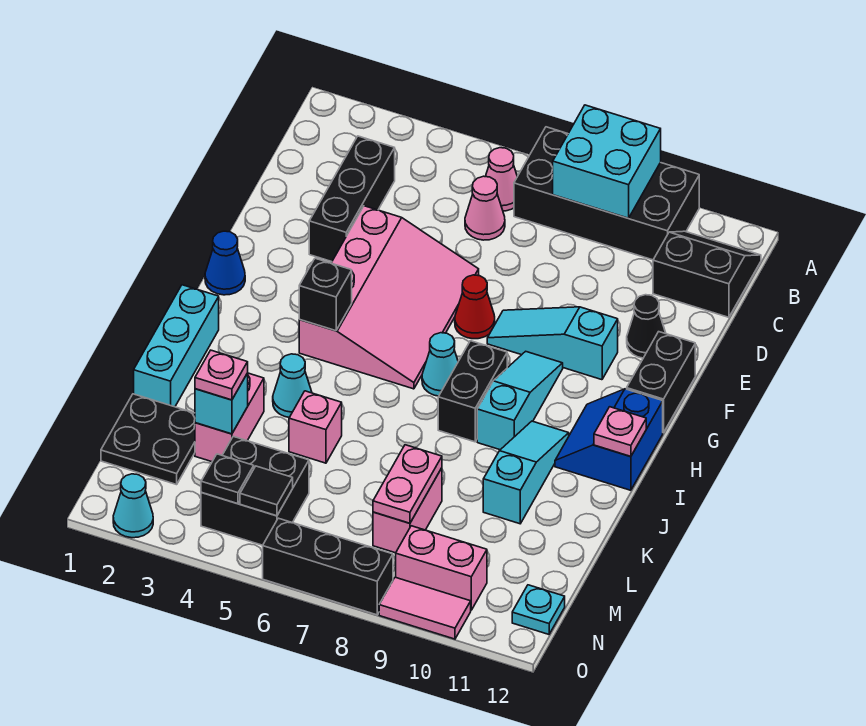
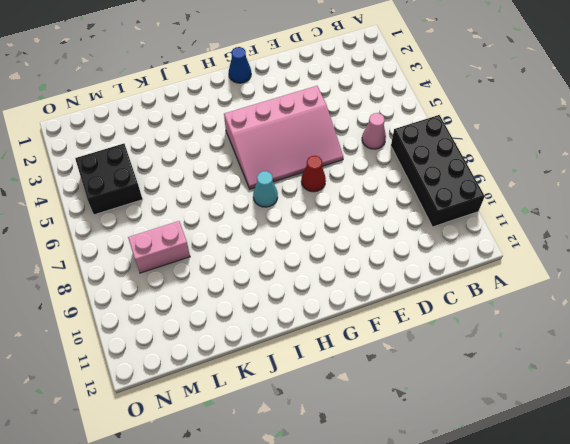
none -> pink cone B6 level 1
none -> black slope B11:C12 level 1 top C
none -> black brick C3:E3 level 1
none -> black cone E11 level 1

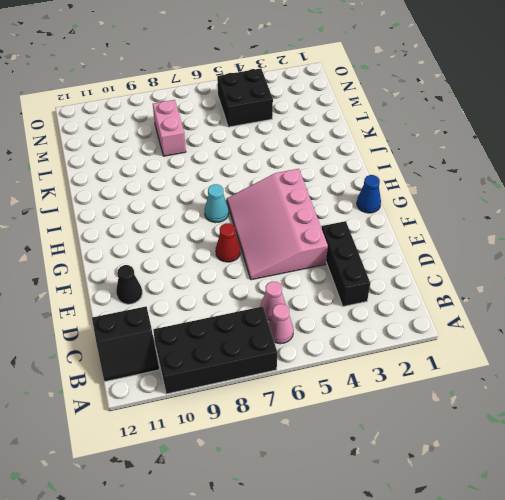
none -> cyan slope F8:F10 level 1 top 10
none -> black brick F12:G12 level 1
none -> cyan slope G9:I9 level 1 top I
none -> black brick H8:I8 level 1

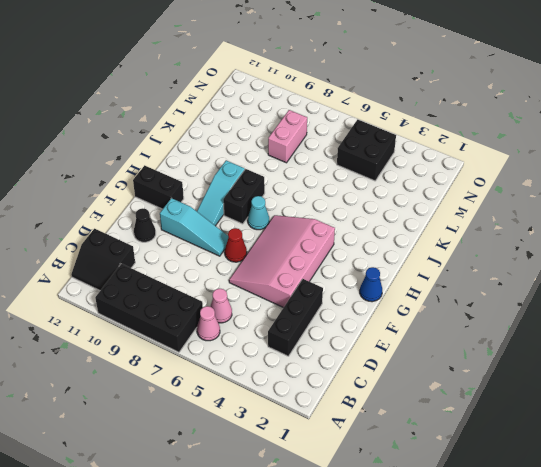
black brick G11:G12 level 1 -> black brick F12:G12 level 1
none -> blue slope H11:I12 level 1 top 12
none -> cyan brick I1:K1 level 1
none -> cyan slope I10:K10 level 1 top K
none -> cyan cone J4 level 1

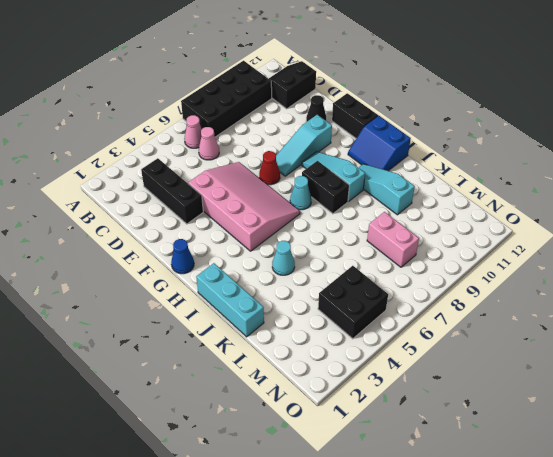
none -> pink brick K3:L3 level 1
none -> pink brick K5 level 1
none -> black plate L1:M2 level 1
none -> pink brick N9:N10 level 1

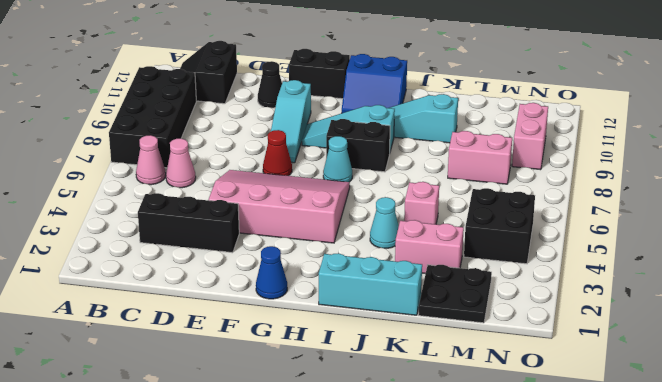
none -> cyan plate N12 level 1
none -> cyan cone O2 level 1
none -> black brick O6:O8 level 1
none -> pink tile O9:O10 level 1

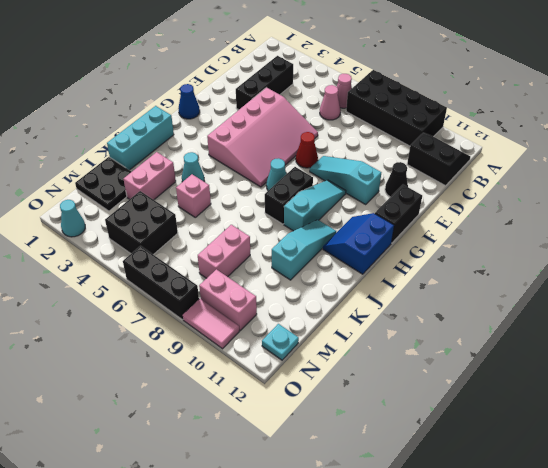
none -> cyan brick A8:B9 level 2
none -> black brick H4 level 2
none -> pink plate I12 level 2
none -> cyan brick L3 level 2

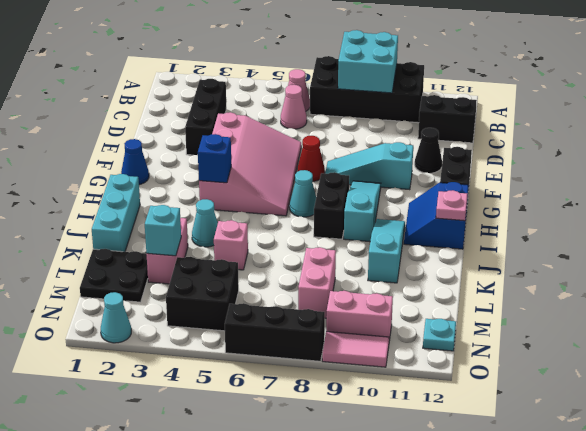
blue brick H4 level 2 -> black brick H4 level 2
none -> pink plate L8:M8 level 2
none -> black plate N4 level 2
none -> black tile N5 level 2
none -> pink plate L3 level 3

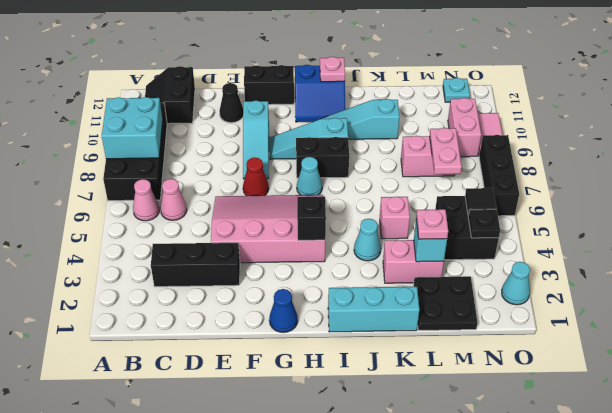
pink plate M7:M8 level 2 -> pink plate L8:M8 level 2

